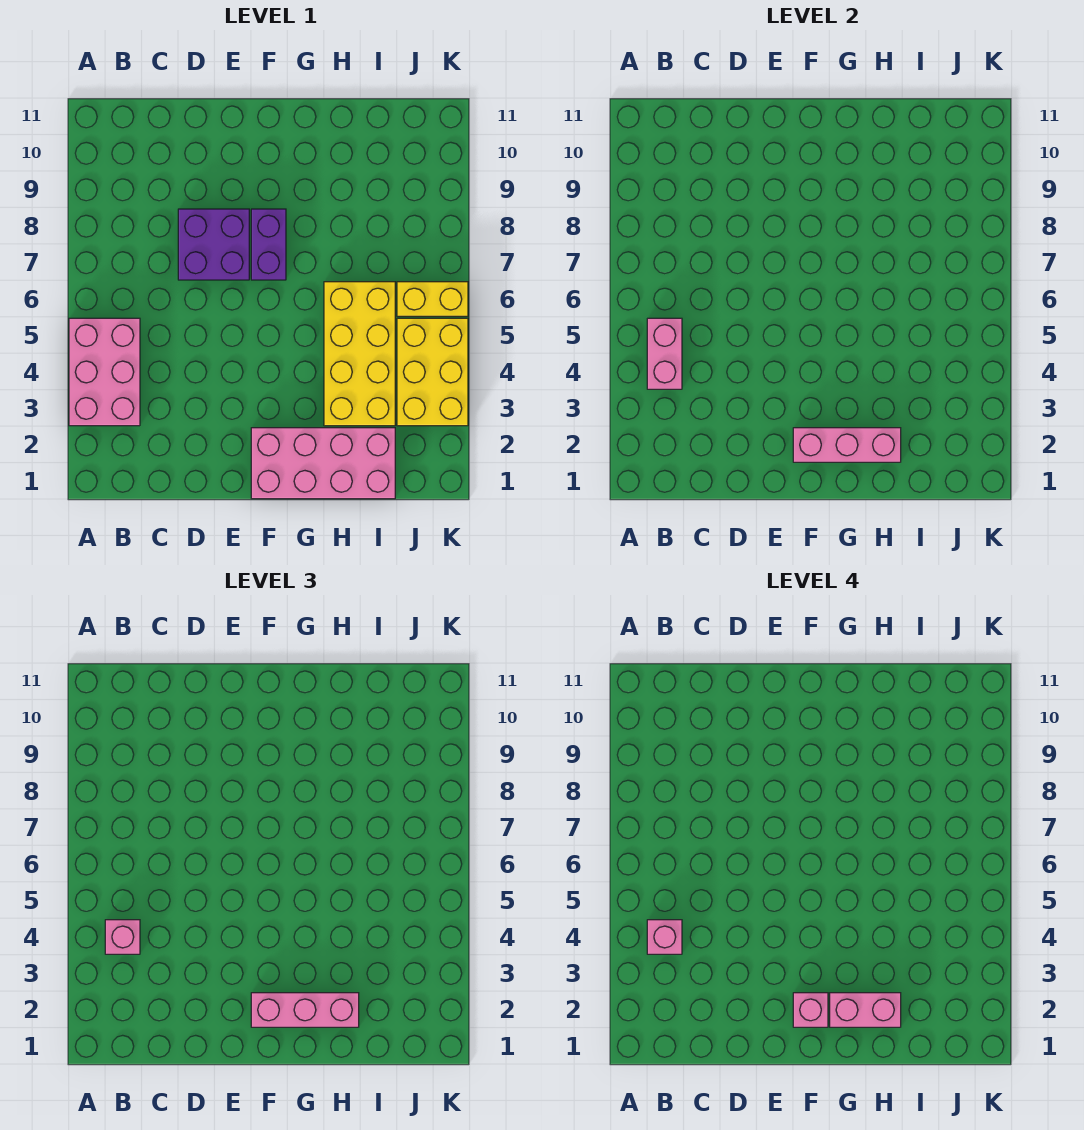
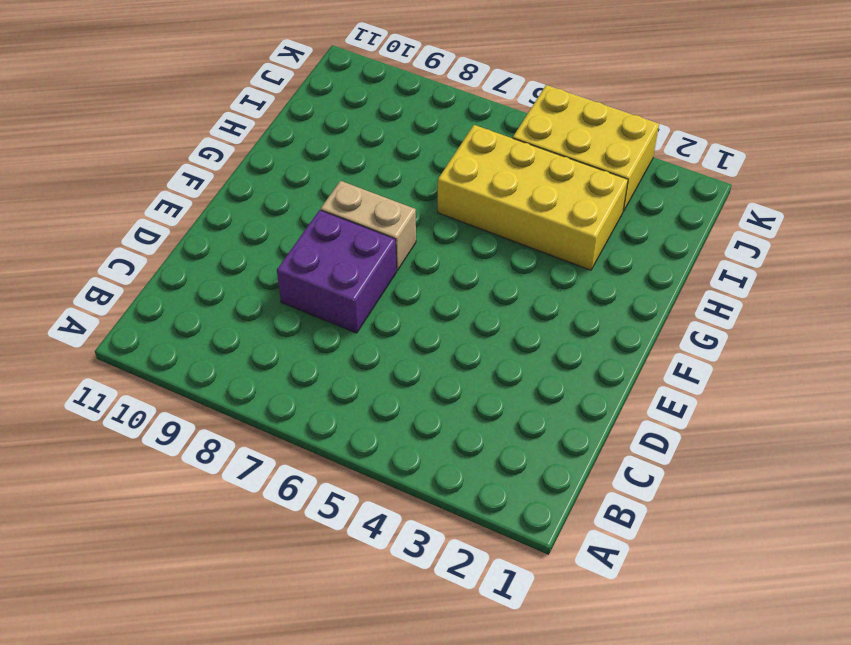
tan brick F7:F8 level 1 -> purple brick F7:F8 level 1
none -> pink brick A3:B5 level 1
none -> pink brick F1:I2 level 1
none -> yellow brick J6:K6 level 1

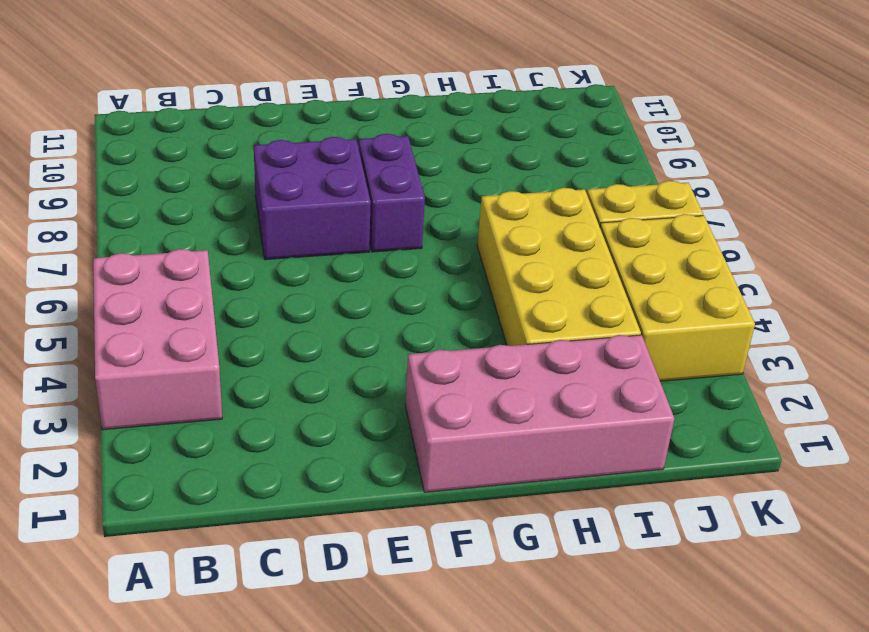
none -> pink brick B4:B5 level 2
none -> pink brick F2:H2 level 2
none -> pink brick B4 level 3

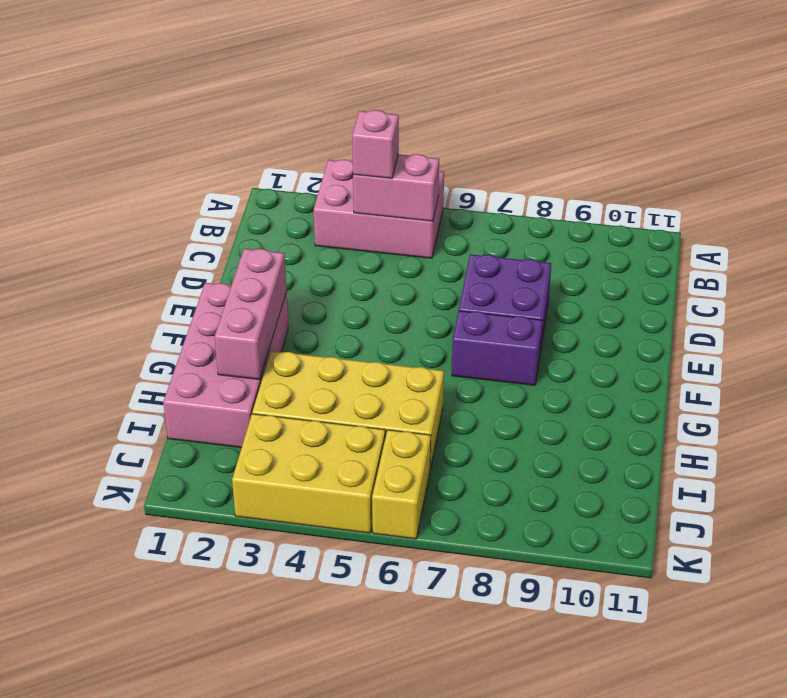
none -> pink brick F2:H2 level 3
none -> pink brick B4 level 4
none -> pink brick F2 level 4

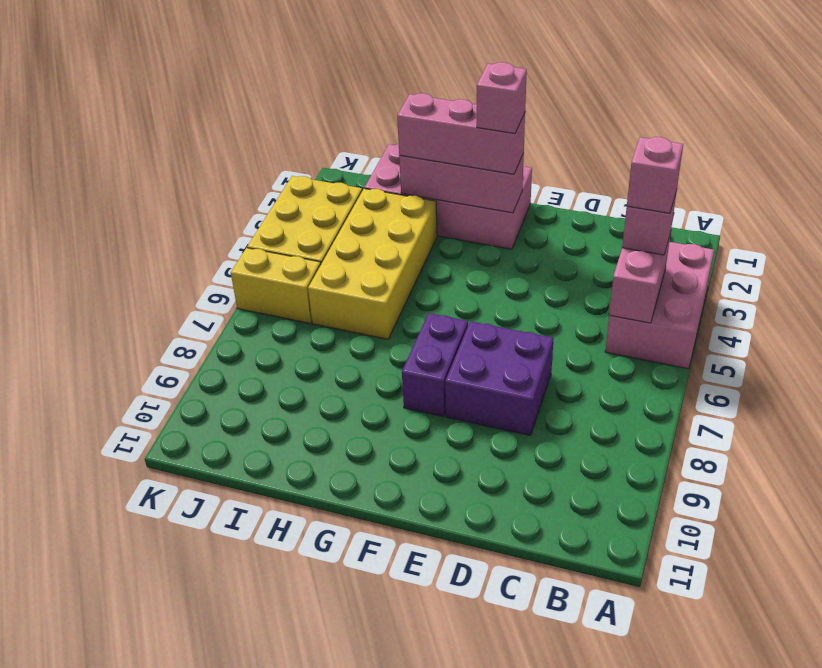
none -> pink brick G2:H2 level 4

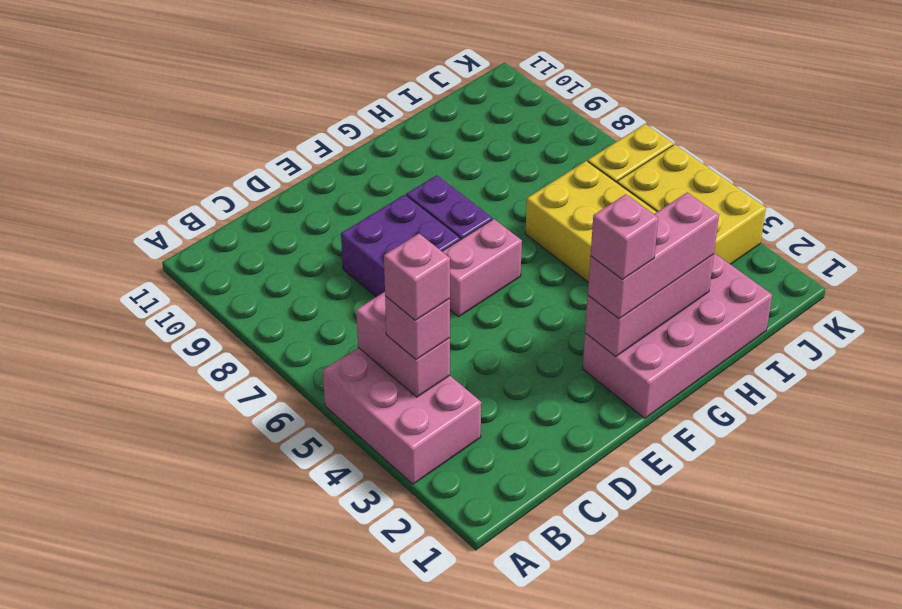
pink brick E6:F6 level 1 -> pink brick G2:H2 level 4

